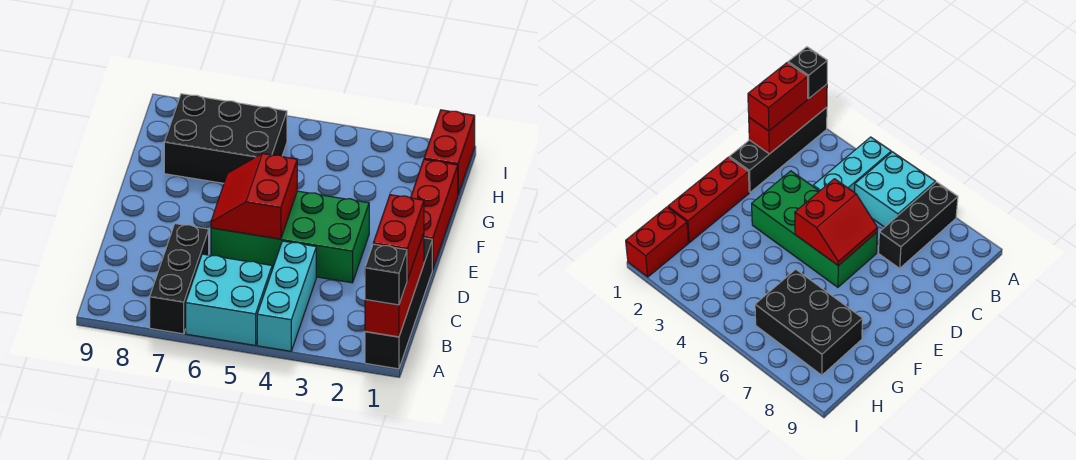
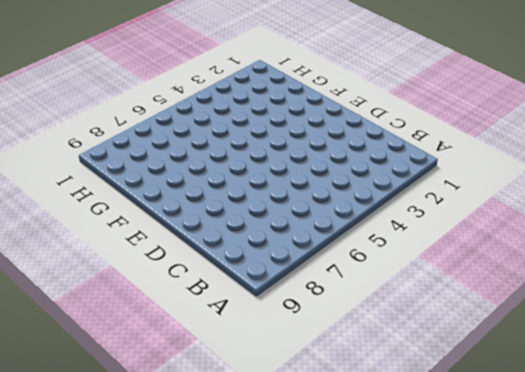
none -> black brick A1:D1 level 1
none -> cyan brick A4:C4 level 1
none -> cyan brick A5:B6 level 1

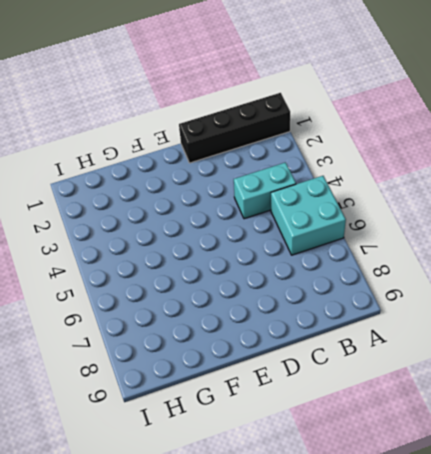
cyan brick B4:C4 level 1 -> cyan brick A4:C4 level 1
none -> black brick A7:C7 level 1
none -> green brick D3:E6 level 1
none -> red brick E1:G1 level 1

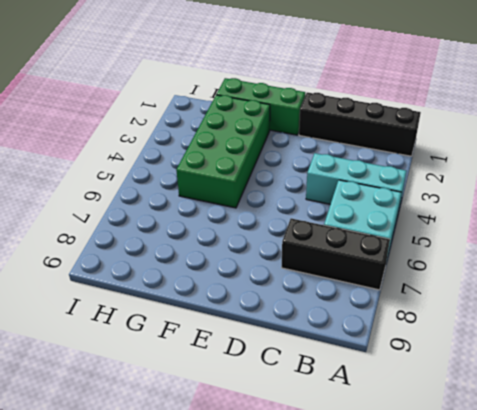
green brick E1:G1 level 1 -> red brick E1:G1 level 1
green brick F2:G5 level 1 -> green brick D3:E6 level 1
none -> black brick G6:H8 level 1
none -> red brick H1:I1 level 1
none -> red brick A1:C1 level 2

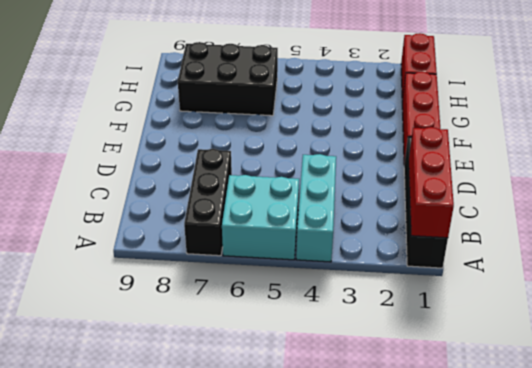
none -> green brick D3:E6 level 1
none -> red slope D5:E6 level 2 top 5
none -> black brick A1 level 3

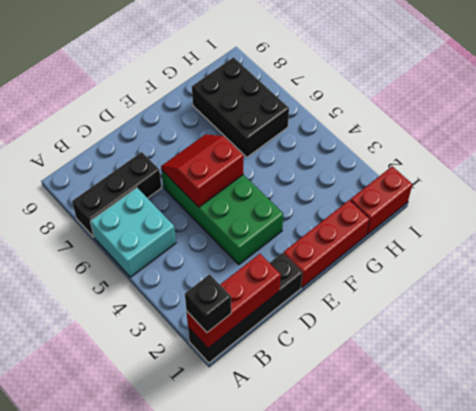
none -> cyan brick A4:C4 level 1
none -> red brick B1:C1 level 3

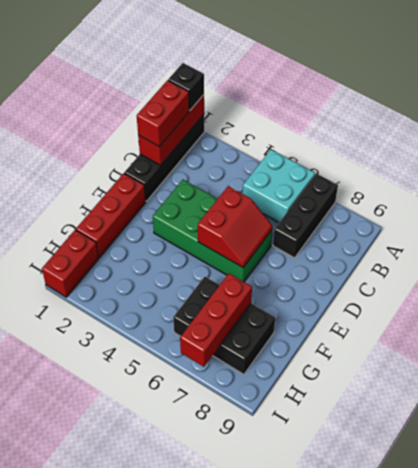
red brick G7:I7 level 2 -> none
none -> cyan brick A4:C4 level 1

